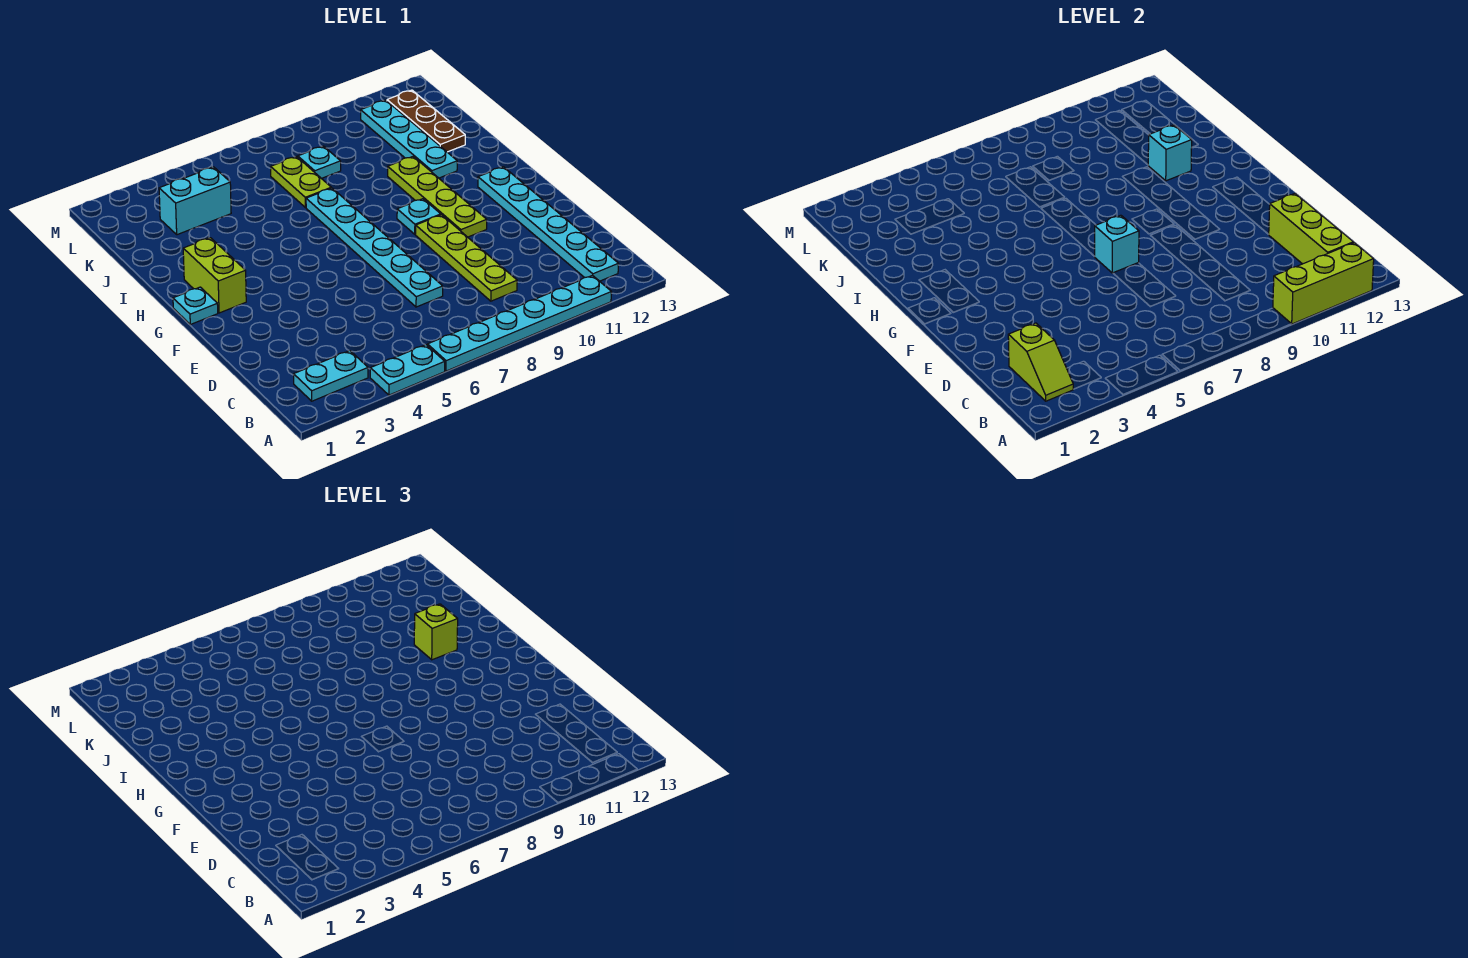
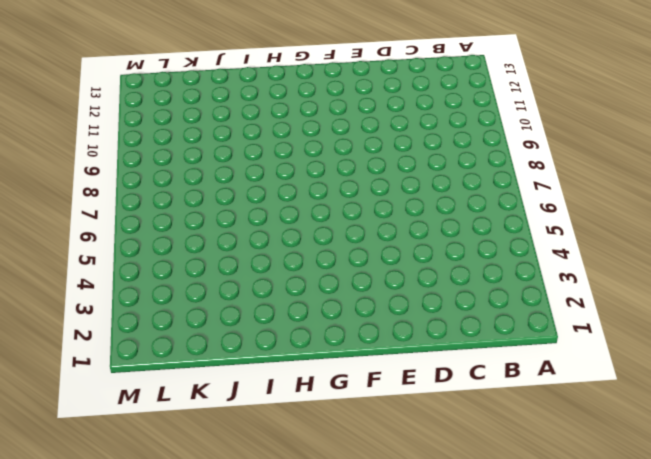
none -> cyan plate A4:A5 level 1
none -> cyan plate A6:A11 level 1
none -> cyan plate B2:B3 level 1

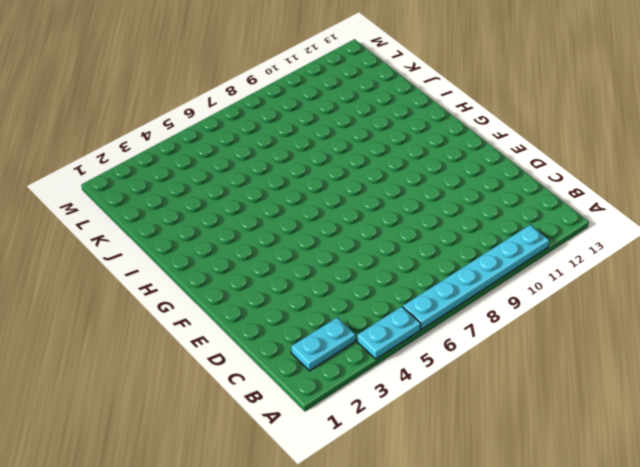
none -> cyan plate B12:G12 level 1
none -> lime plate C9:F9 level 1
none -> cyan plate D7:I7 level 1

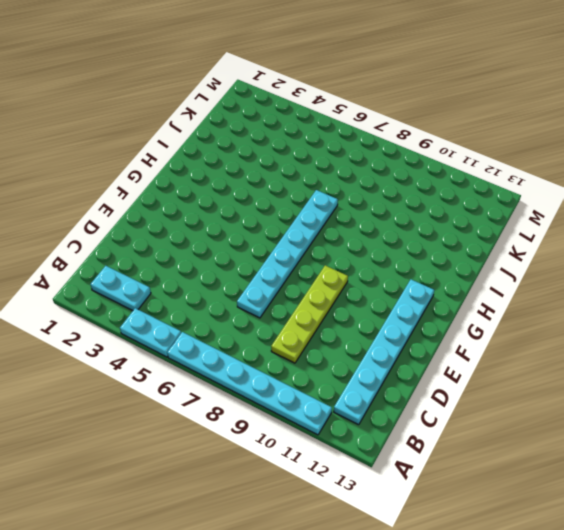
none -> lime plate F10:I10 level 1
none -> cyan plate G1 level 1
none -> lime brick G2:H2 level 1

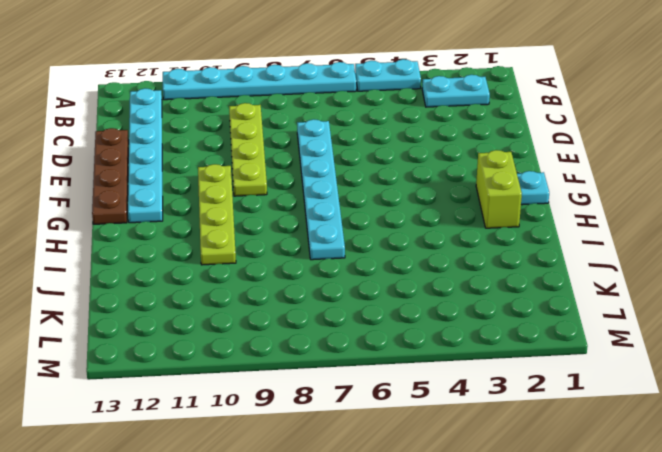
brown plate D13:G13 level 1 -> none
none -> cyan plate G9 level 1
none -> cyan plate I11:L11 level 1
none -> lime plate J7:K7 level 1

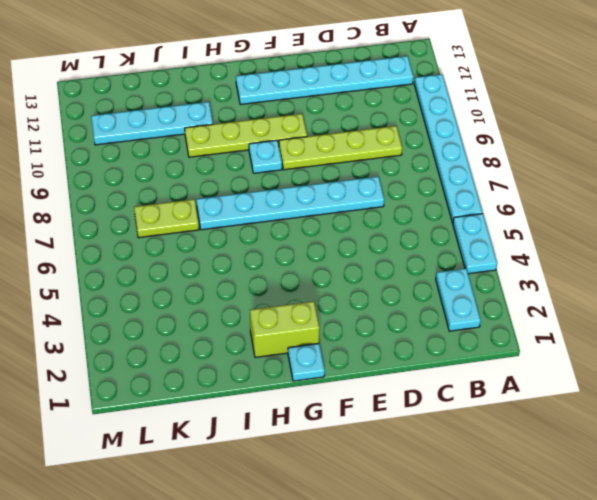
none -> brown plate J12:L12 level 1
none -> cyan brick K3:K4 level 1
none -> cyan plate K8 level 1

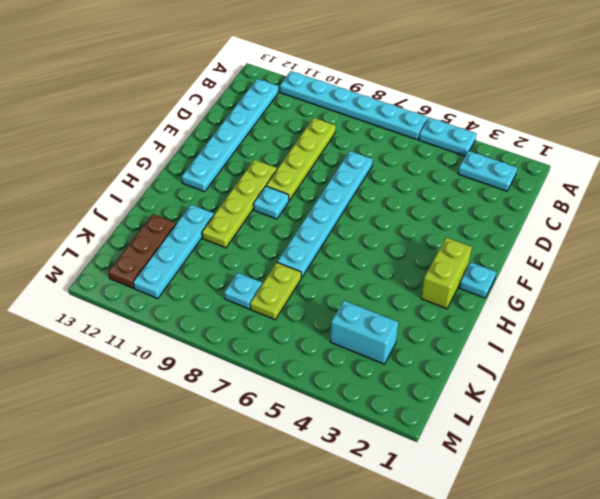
none -> lime brick A10:A12 level 2
none -> lime slope B2:C2 level 2 top C
none -> lime brick B12:D12 level 2

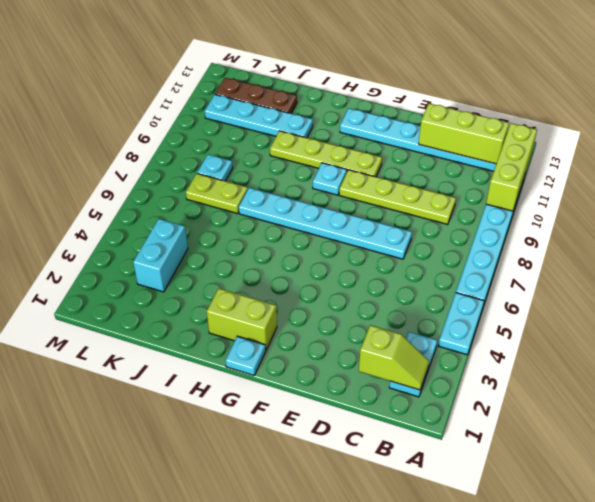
none -> cyan brick F7 level 2
none -> cyan brick I11 level 2
none -> lime brick I11 level 3

